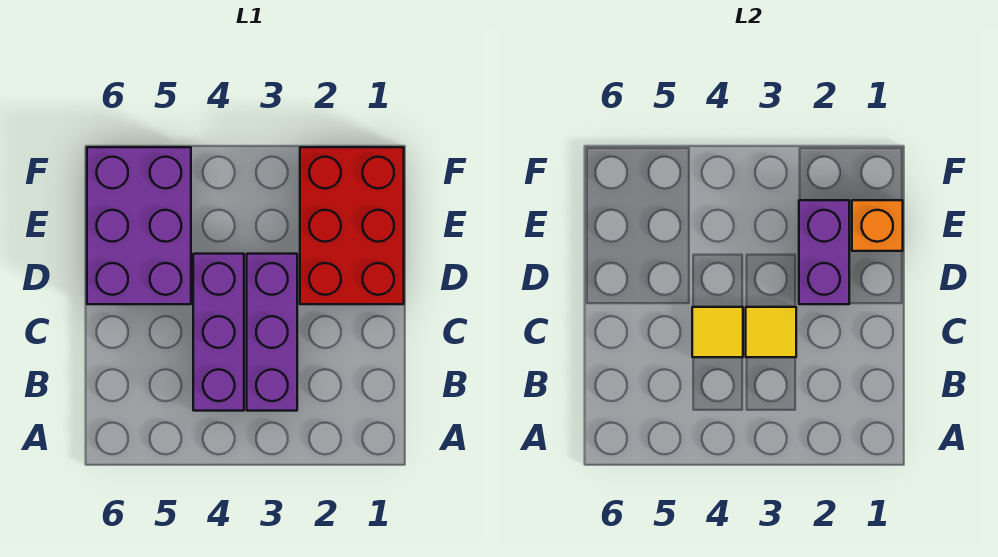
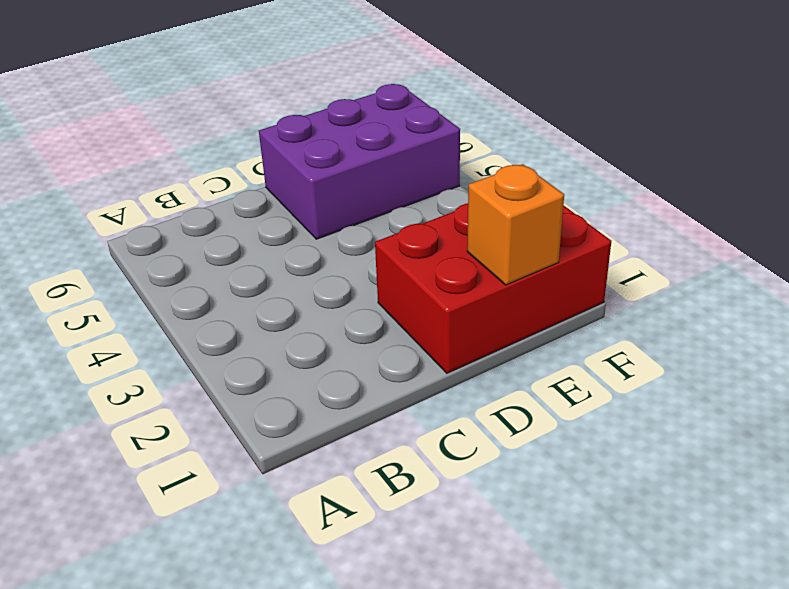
none -> purple brick B3:D3 level 1
none -> purple brick B4:D4 level 1

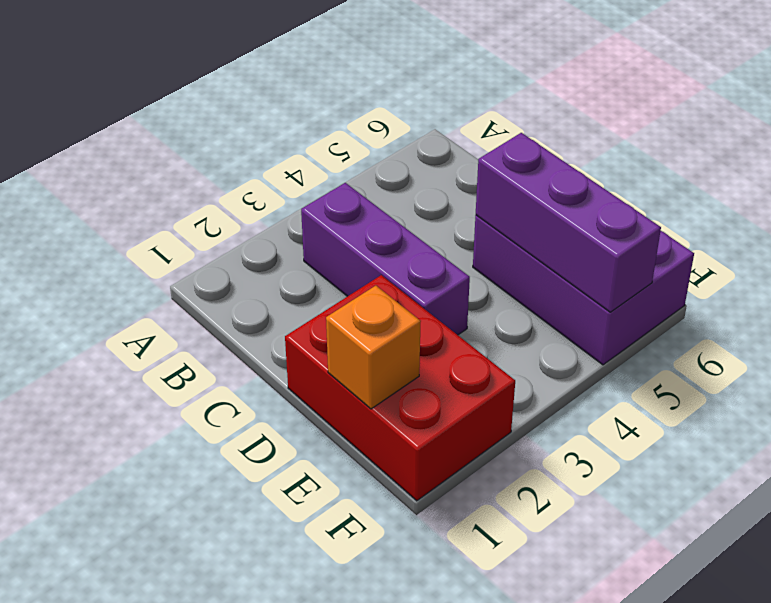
purple brick D5:F5 level 2 -> purple brick B4:D4 level 1
none -> yellow tile C3 level 2
none -> yellow tile C4 level 2

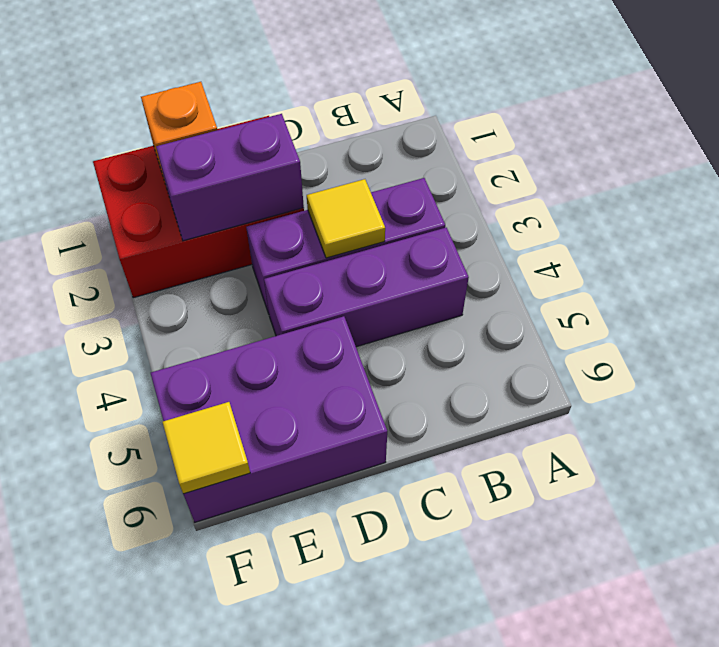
yellow tile F6 level 2 -> yellow tile C4 level 2

